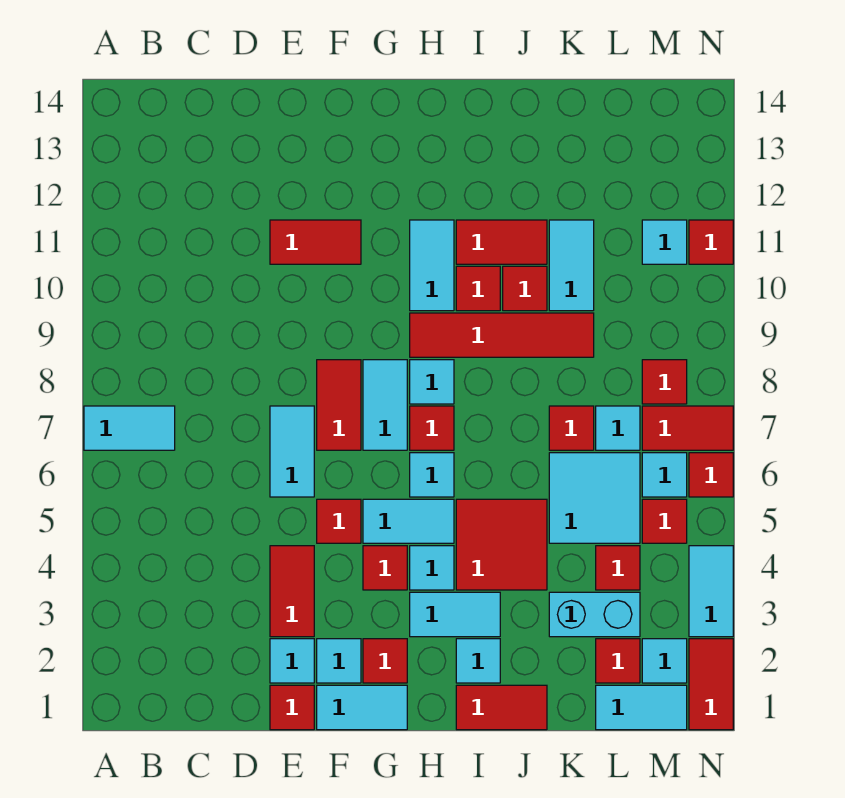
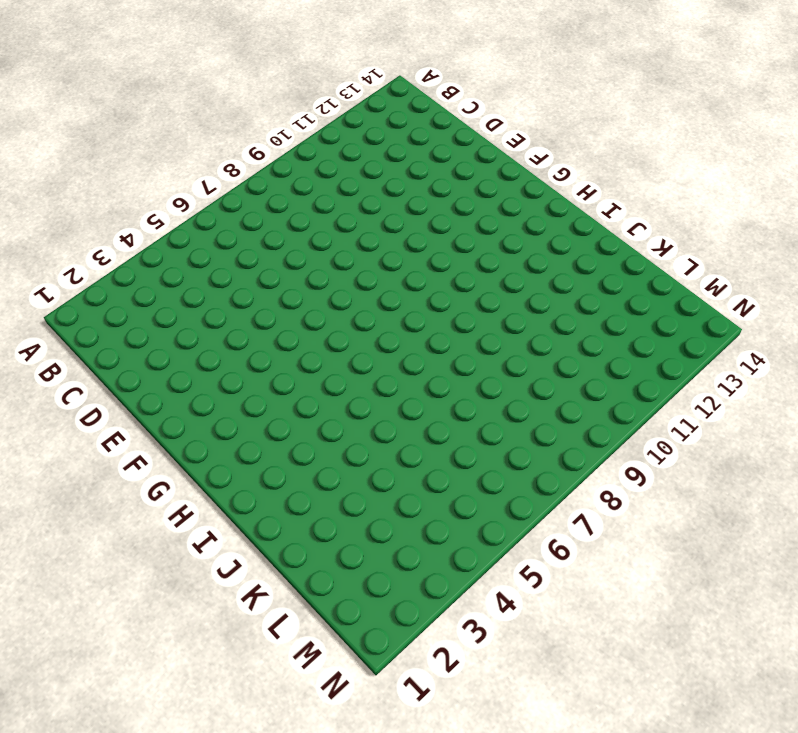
none -> cyan tile A7:B7 level 1
none -> red tile E1 level 1
none -> cyan tile E2 level 1
none -> red tile E3:E4 level 1

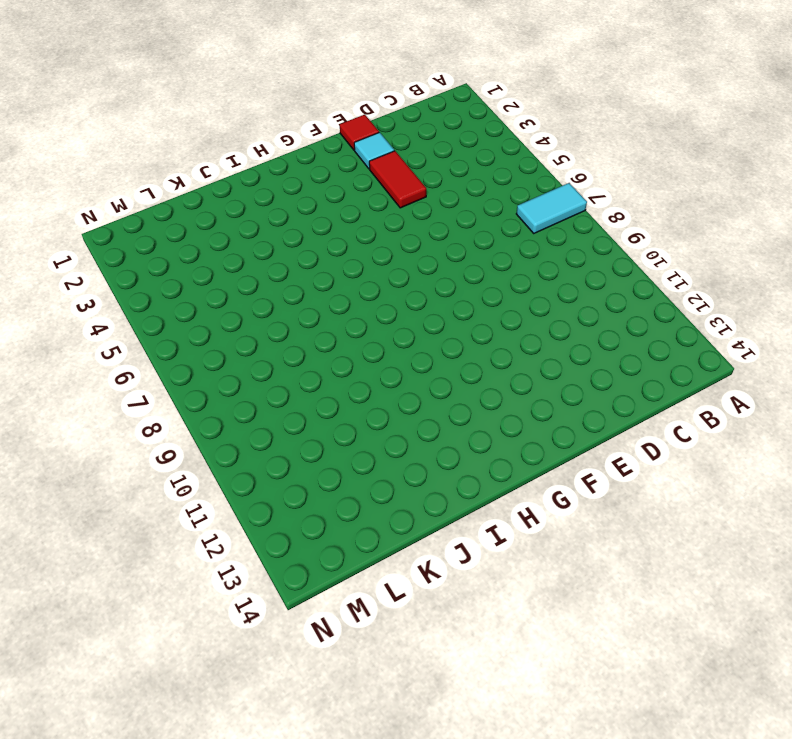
none -> cyan tile E6:E7 level 1
none -> red tile E11:F11 level 1
none -> cyan tile F1:G1 level 1
none -> cyan tile F2 level 1

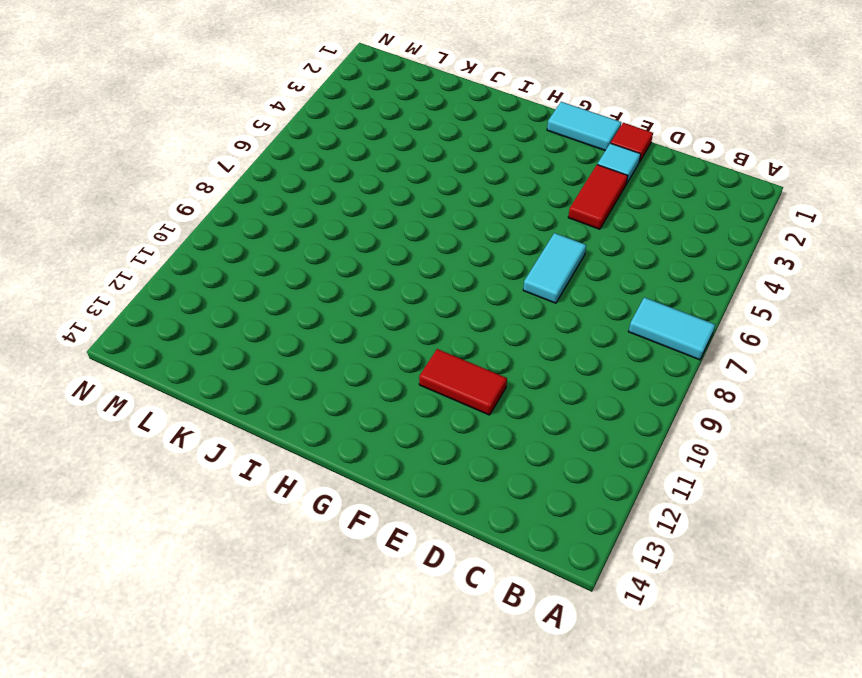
none -> cyan tile F2 level 1
none -> red tile F5 level 1
none -> red tile F7:F8 level 1
none -> red tile G2 level 1

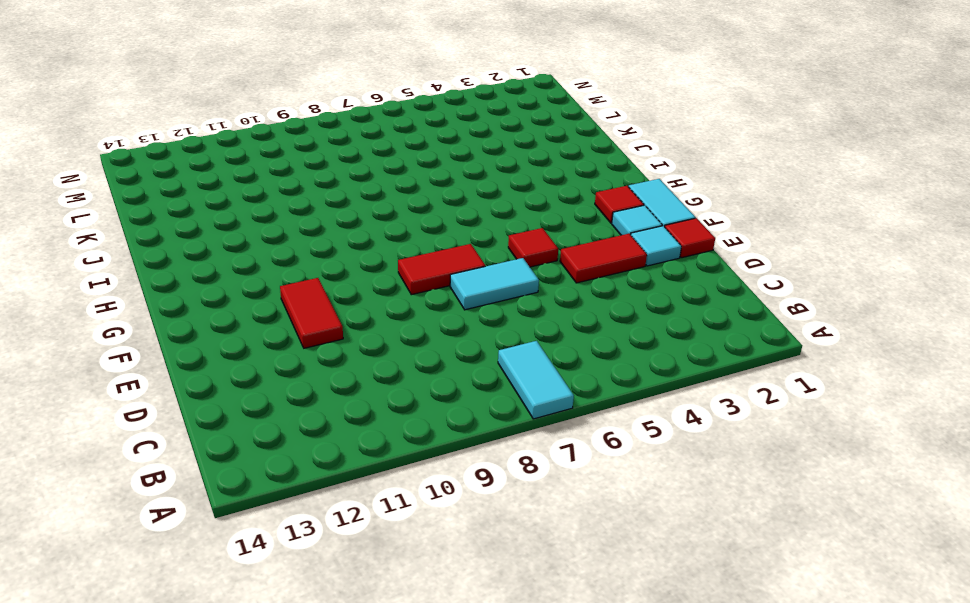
none -> red tile G4 level 1
none -> cyan tile G5:H5 level 1
none -> cyan tile G7:G8 level 1
none -> cyan tile H3:I3 level 1

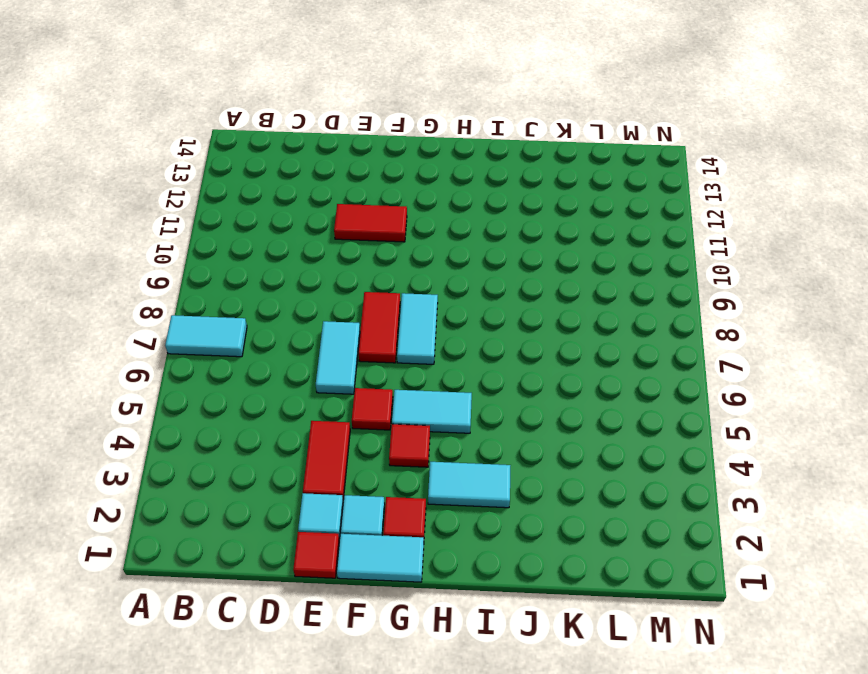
none -> cyan tile H4 level 1
none -> cyan tile H6 level 1
none -> red tile H7 level 1
none -> cyan tile H8 level 1

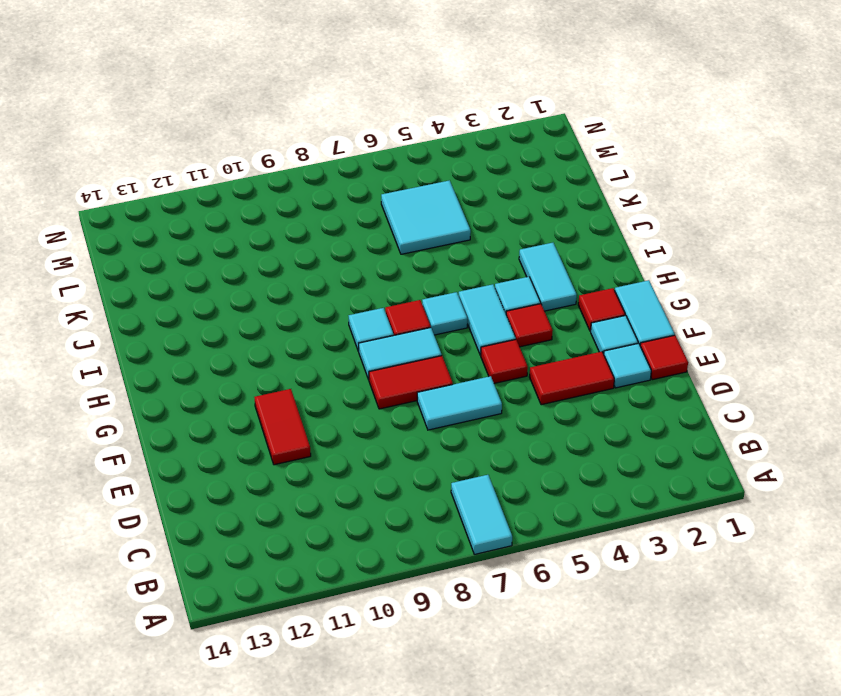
none -> red tile H9:K9 level 1
none -> cyan tile H10:H11 level 1
none -> red tile I1:J1 level 1
none -> cyan tile I2 level 1

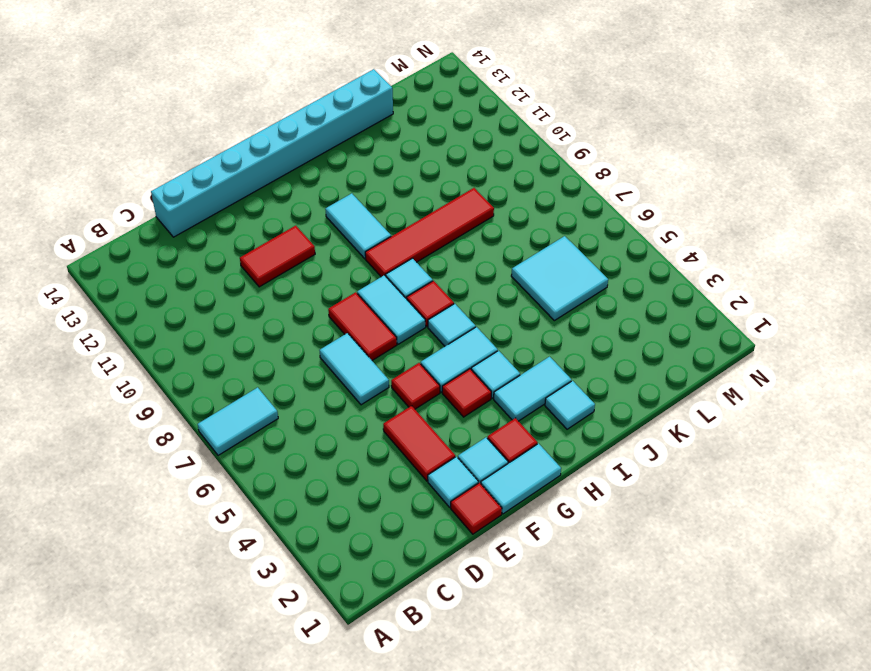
cyan brick D14:K14 level 1 -> none
none -> red tile I1:J1 level 1
none -> red tile I4:J5 level 1
none -> red tile I10 level 1
none -> red tile I11:J11 level 1

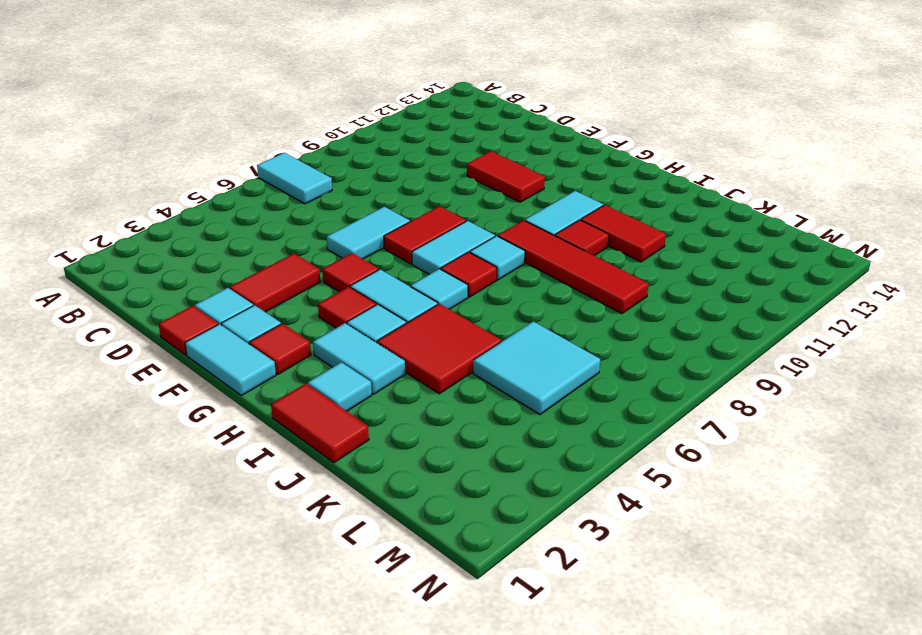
none -> red tile J10 level 1
none -> cyan brick K3:L3 level 1
none -> red tile K7 level 1
none -> cyan tile K10:K11 level 1

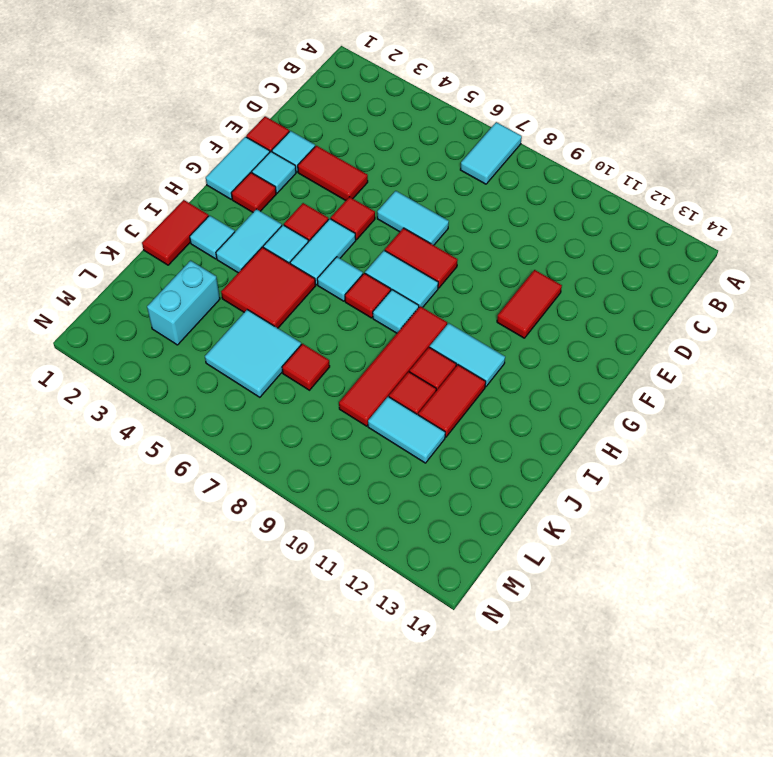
none -> cyan tile L1:M1 level 1
none -> red tile L2 level 1
none -> red tile L4 level 1
none -> cyan tile L7 level 1

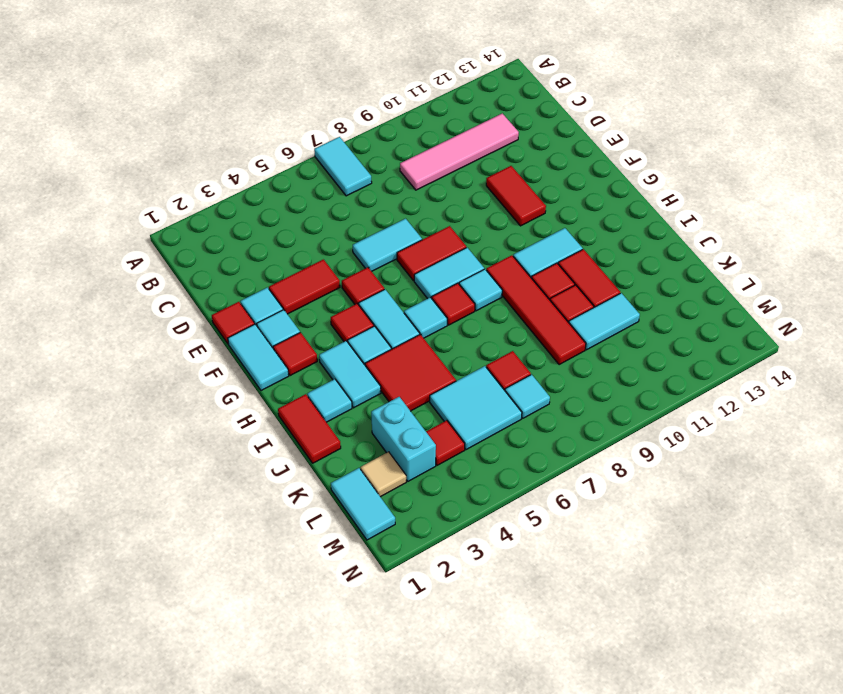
pink tile C9:C12 level 1 -> none
tan tile L2 level 1 -> red tile L2 level 1
none -> cyan tile M2 level 1
none -> red tile M5 level 1
none -> cyan tile M6 level 1
none -> red tile M7:N7 level 1

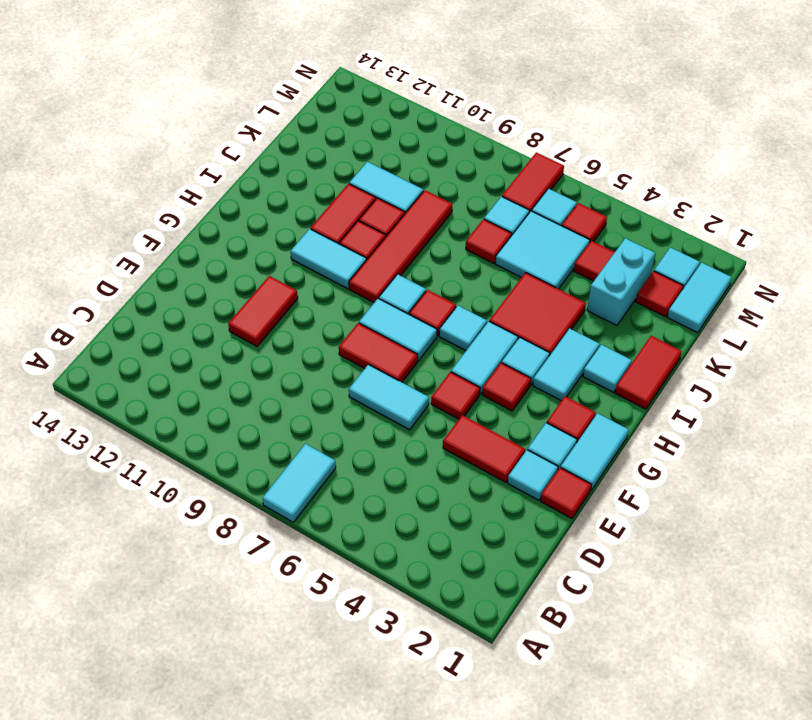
none -> red tile M8 level 1
none -> cyan tile M11 level 1
none -> red tile N1:N2 level 1
none -> cyan tile N3:N4 level 1

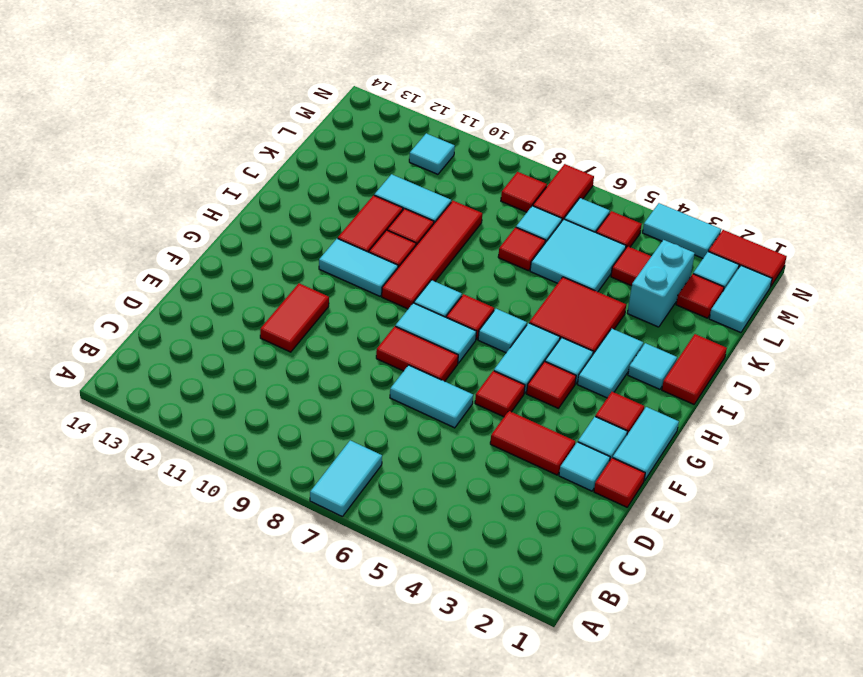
none -> red tile N6 level 1
none -> red tile N11 level 1

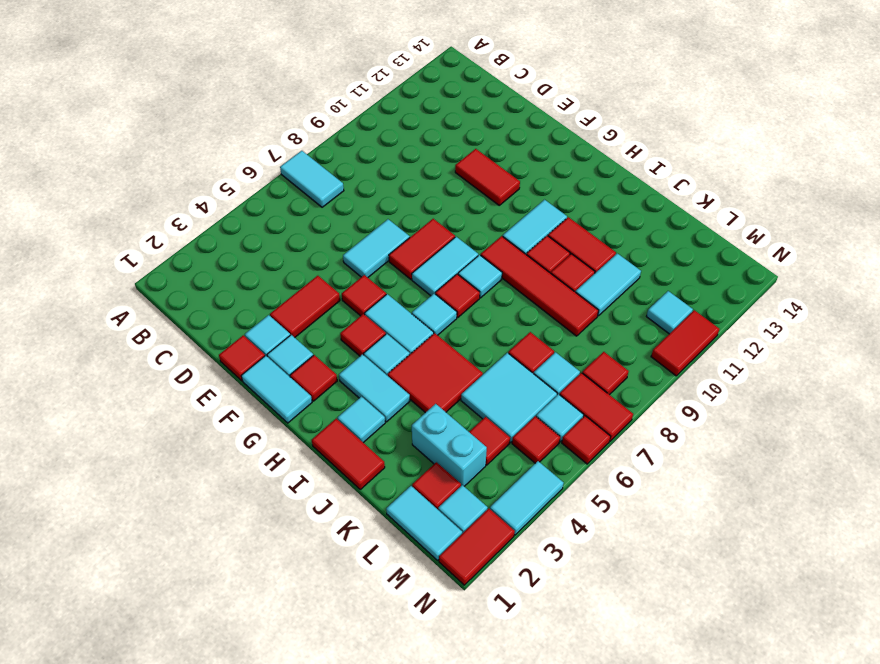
red tile N10:N11 level 1 -> red tile N11 level 1

